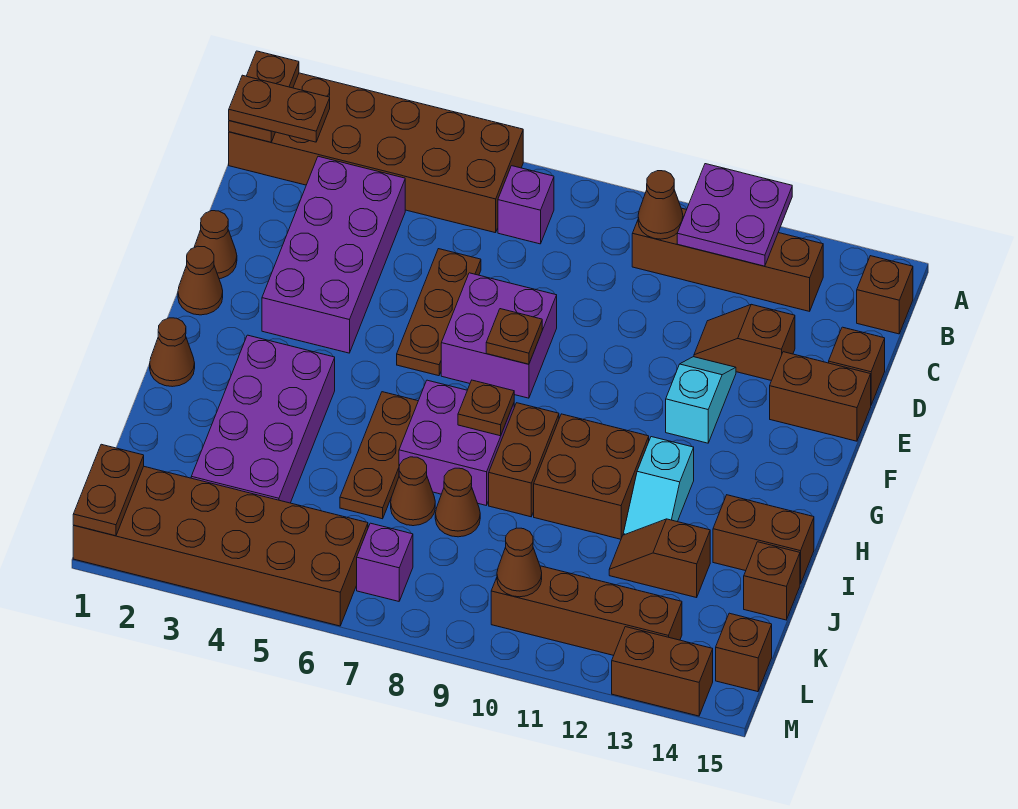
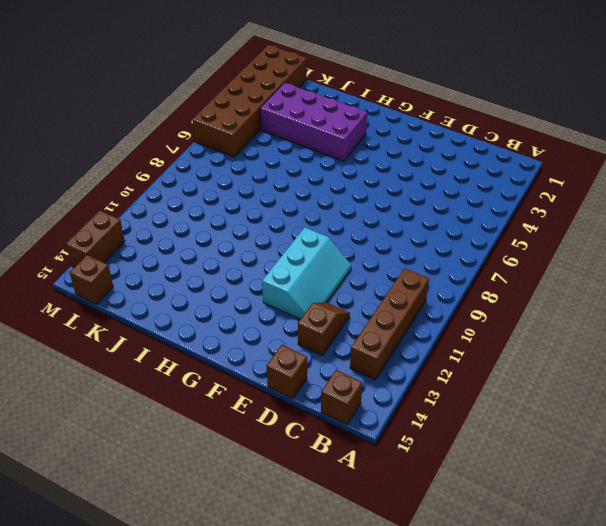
cyan slope E10:F12 level 1 top F -> cyan slope E12:F12 level 1 top F
none -> brown brick A1:B6 level 1
none -> purple brick B7 level 1
none -> purple brick C3:F4 level 1
none -> brown plate D6:F6 level 1

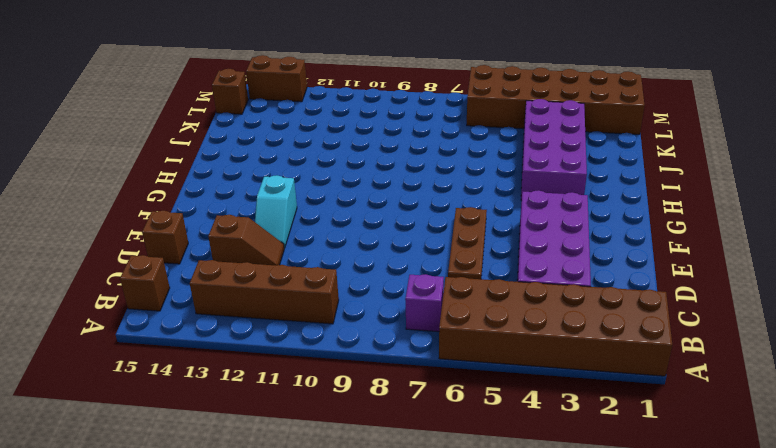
none -> brown cone E1 level 1
none -> purple brick E7:F8 level 1
none -> brown brick E14:E15 level 1
none -> brown cone F1 level 1

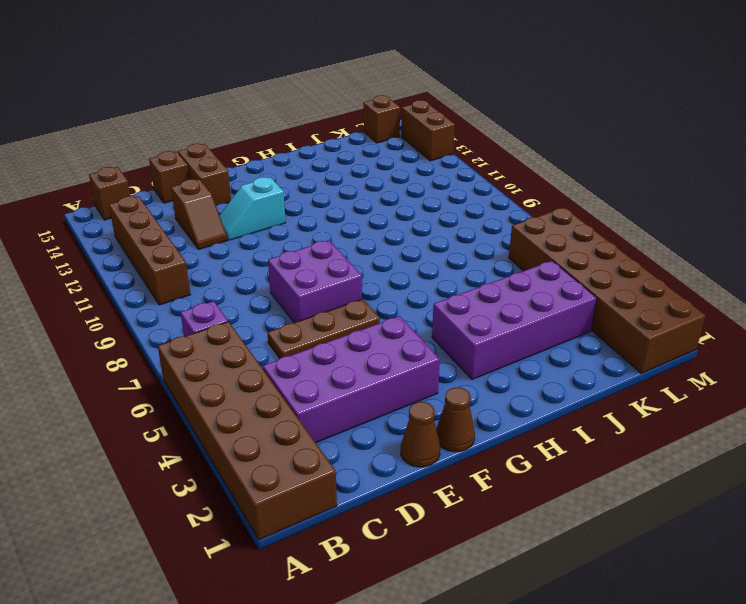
none -> brown cone H1 level 1
none -> brown plate H6:J6 level 1
none -> purple brick H7:I8 level 1
none -> brown brick H9:I9 level 1

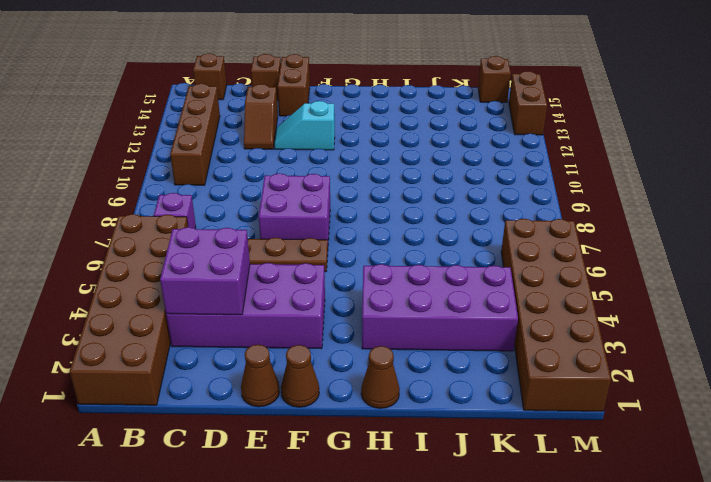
purple brick C3:D4 level 2 -> purple brick H7:I8 level 1
none -> brown plate H6:J6 level 1
none -> brown brick H9:I9 level 1
none -> brown brick H10:I11 level 1
none -> cyan slope H12:I12 level 1 top H

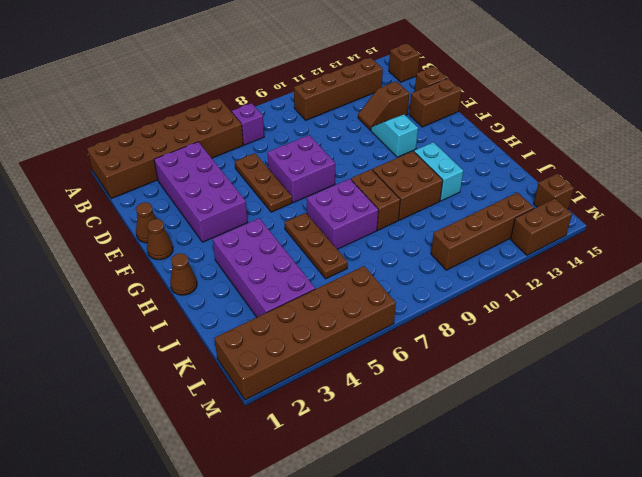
cyan brick H12:I12 level 1 -> cyan slope H12:I12 level 1 top H
none -> brown brick I14:I15 level 1
none -> brown cone J7 level 1
none -> brown cone J8 level 1
none -> brown slope J12:J13 level 1 top 13

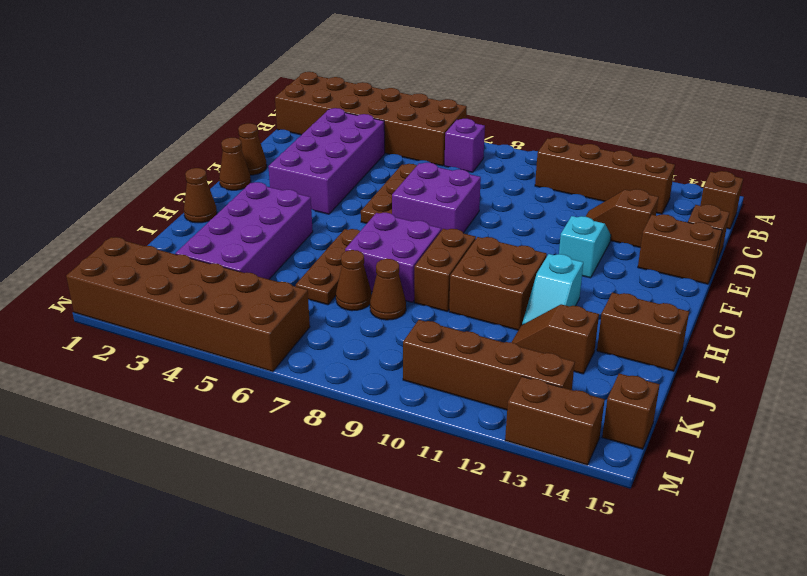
none -> brown brick J15 level 1
none -> purple brick L7 level 1
none -> brown plate A1:B1 level 2
none -> purple plate A11:B12 level 2

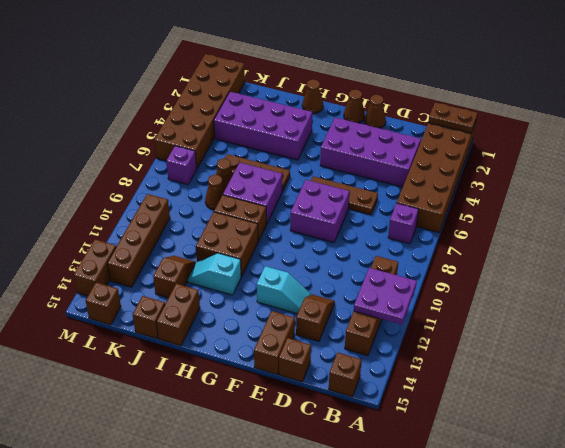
none -> brown cone B10 level 2
none -> brown plate F8 level 2
none -> brown plate H8 level 2
none -> brown plate L1:M1 level 2

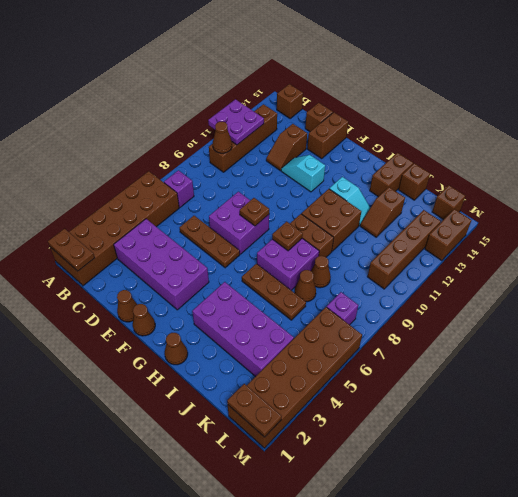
none -> brown cone L10 level 2
none -> brown plate B1:B2 level 3

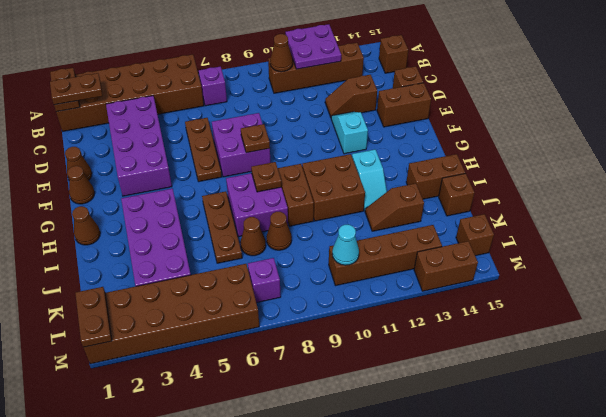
cyan cone L10 level 2 -> brown cone L10 level 2

